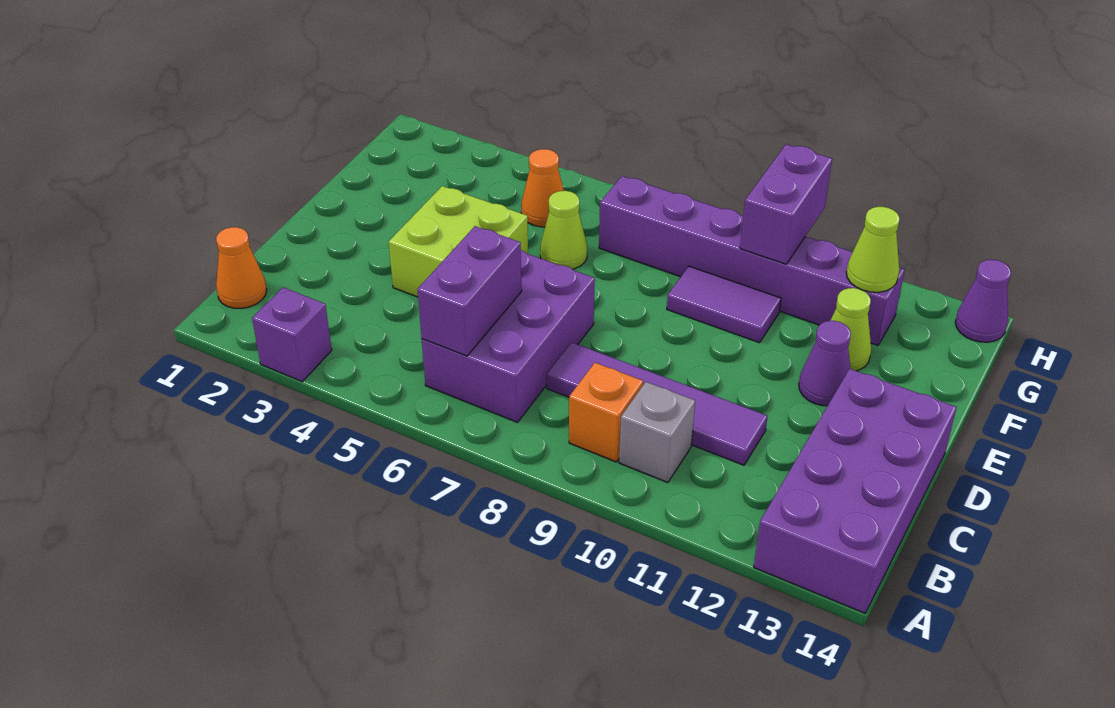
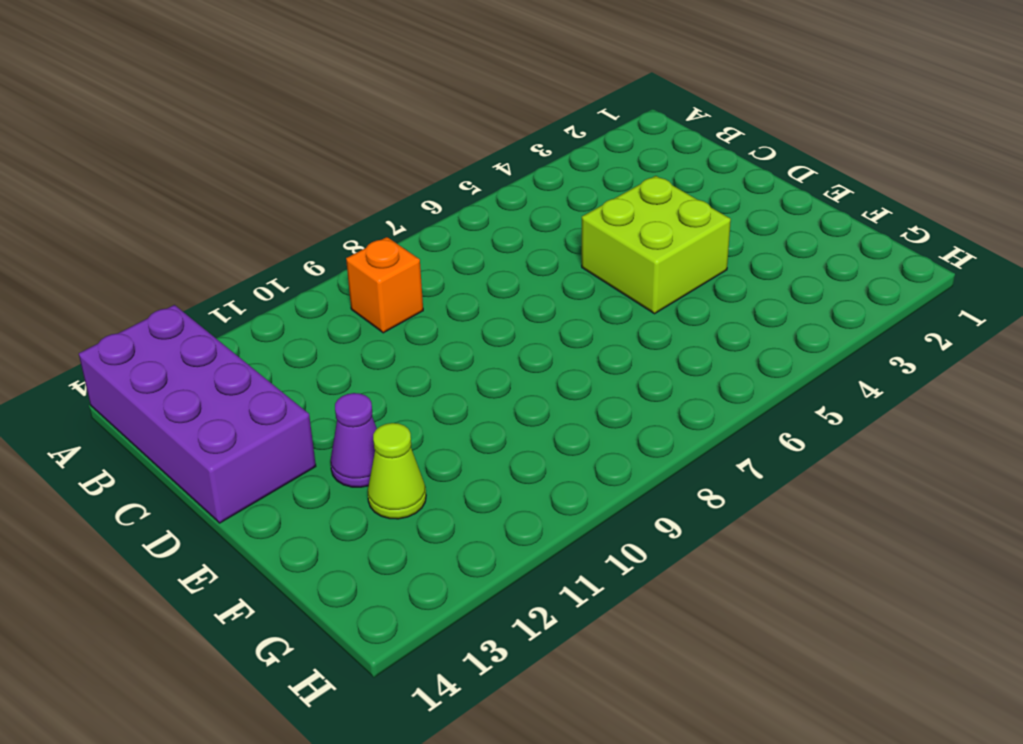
none -> purple brick A3 level 1
none -> orange cone B1 level 1
none -> purple brick B6:D7 level 1

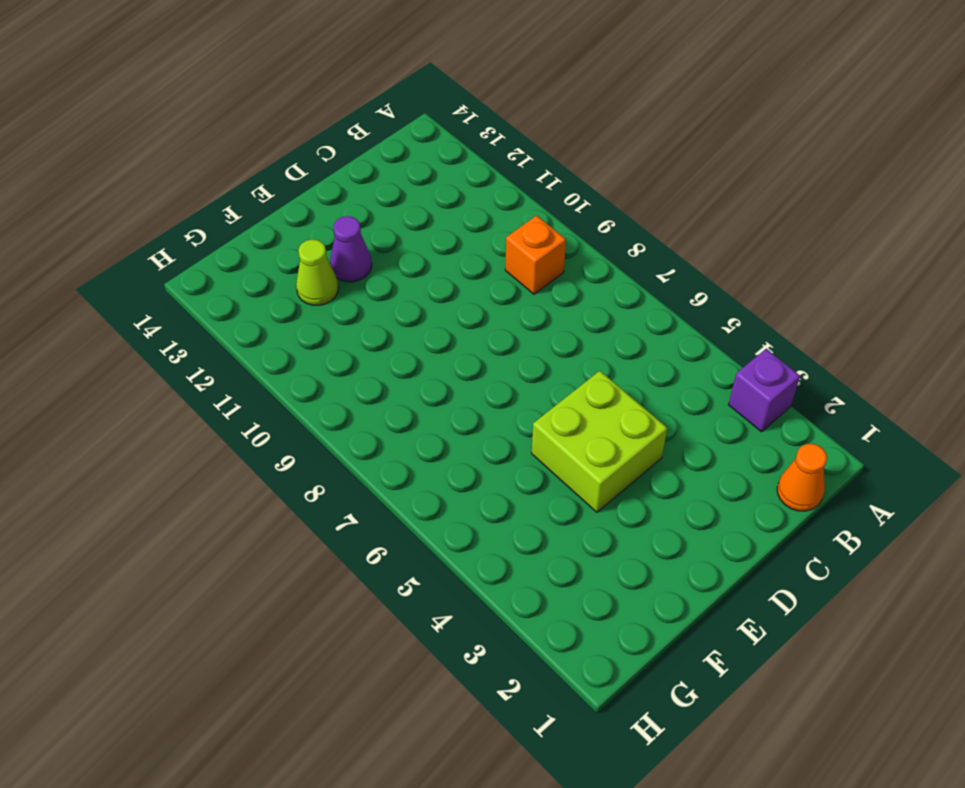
none -> purple brick A13:D14 level 1
none -> purple brick B6:D7 level 1
none -> grey brick B10 level 1

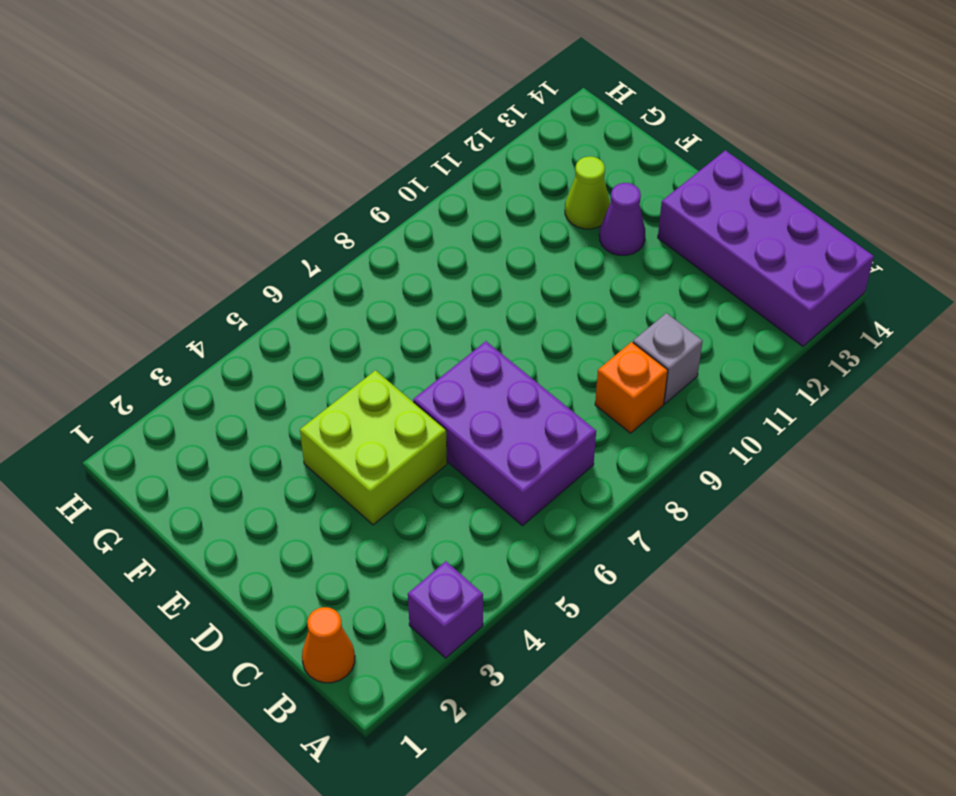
none -> purple tile C8:C11 level 1
none -> lime cone F6 level 1
none -> purple tile F9:F10 level 1

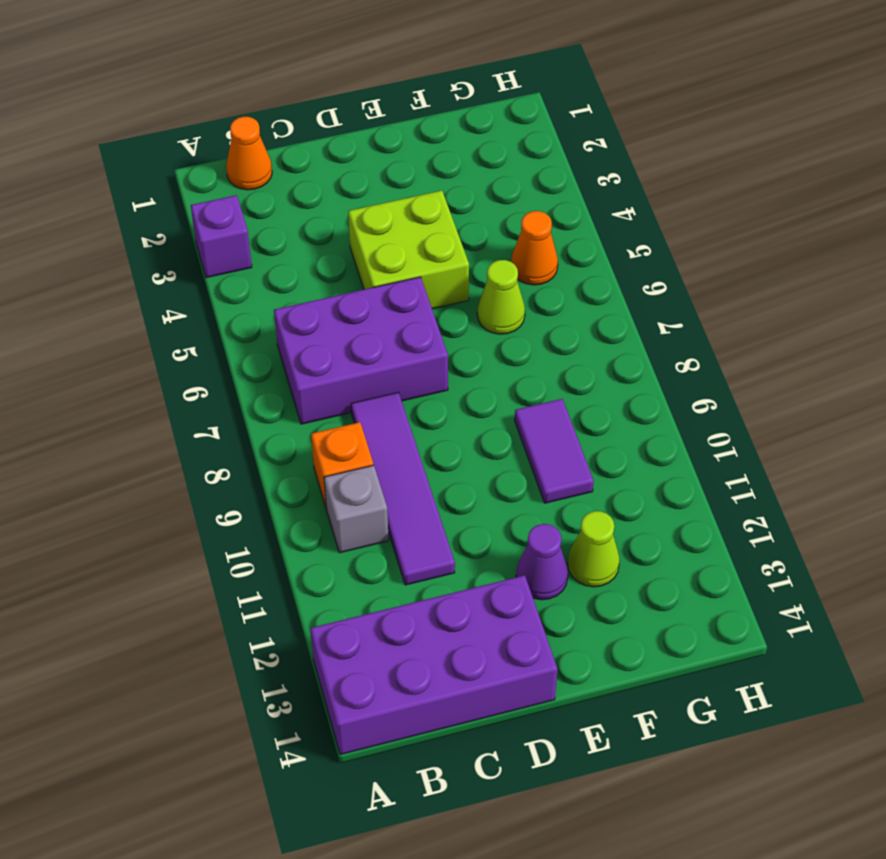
none -> purple brick G7:G12 level 1
none -> purple cone H14 level 1
none -> purple brick B6:C6 level 2

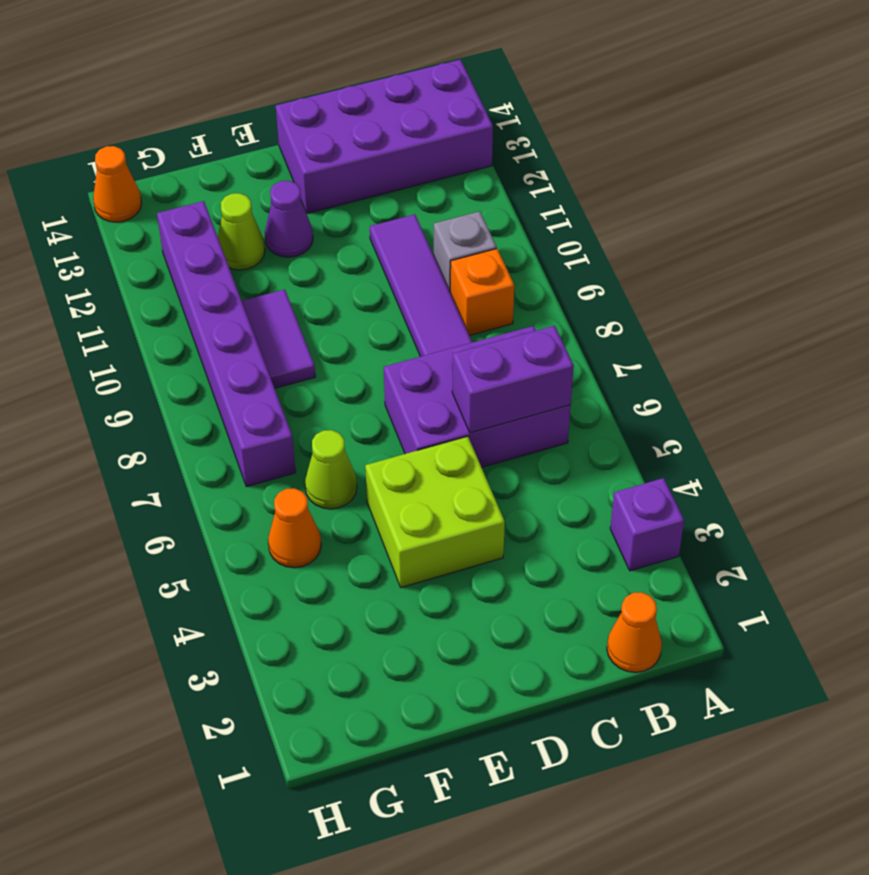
orange cone H14 level 1 -> purple cone H14 level 1
none -> purple brick G10:H10 level 2
none -> lime cone G12 level 2

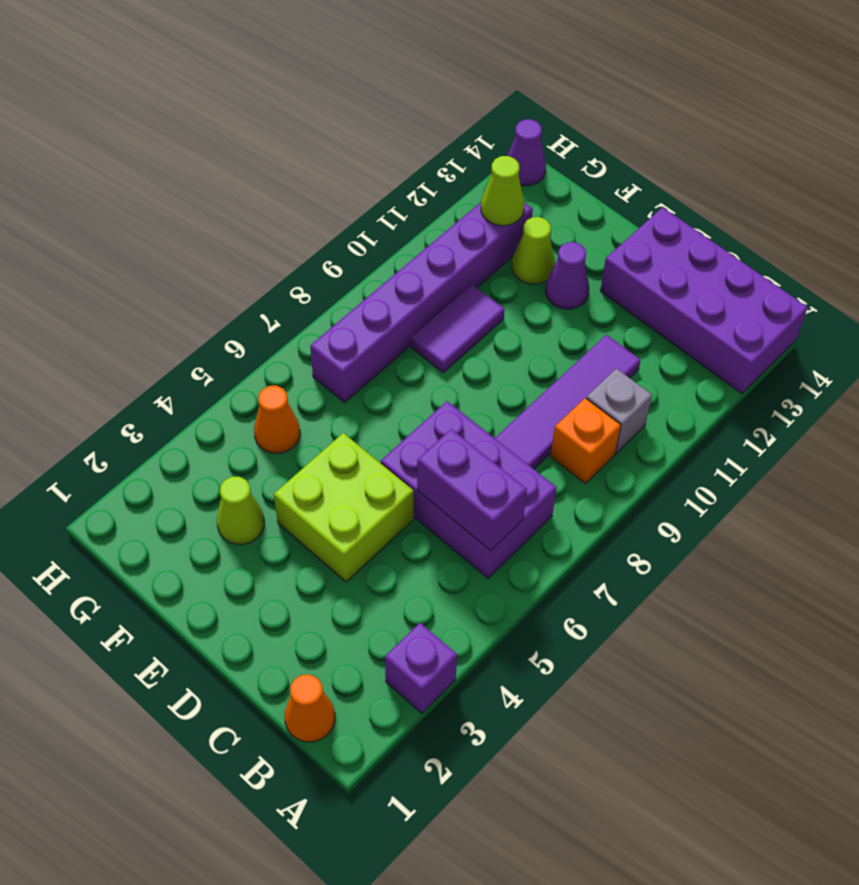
lime cone F3 level 1 -> lime cone F6 level 1
none -> purple brick G10:H10 level 2

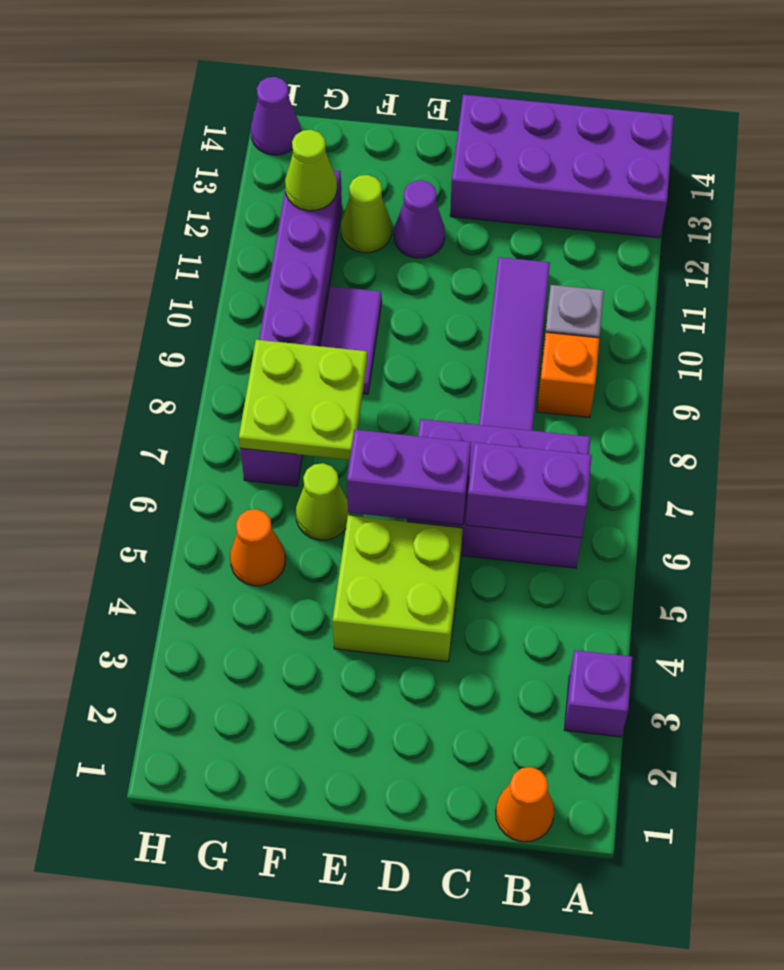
purple brick D6:E6 level 2 -> purple brick G10:H10 level 2
lime plate F7:G8 level 2 -> none

